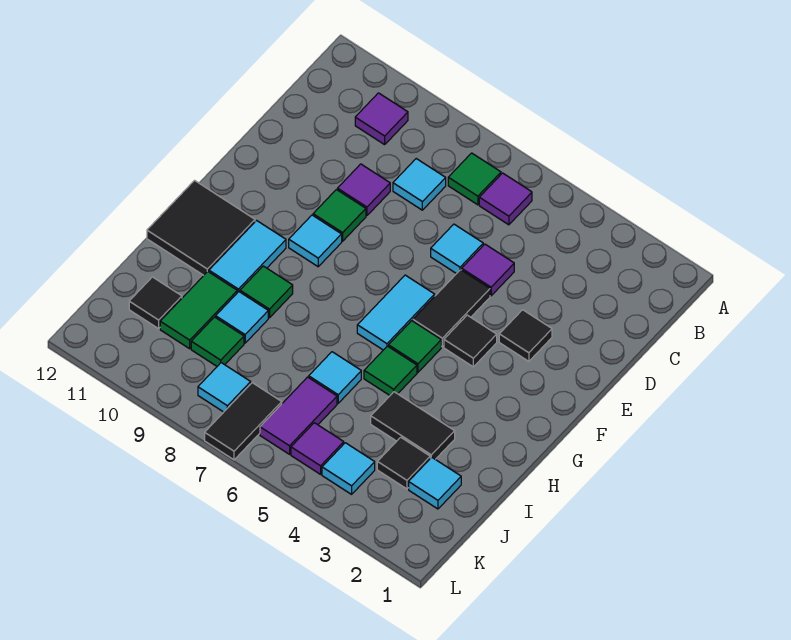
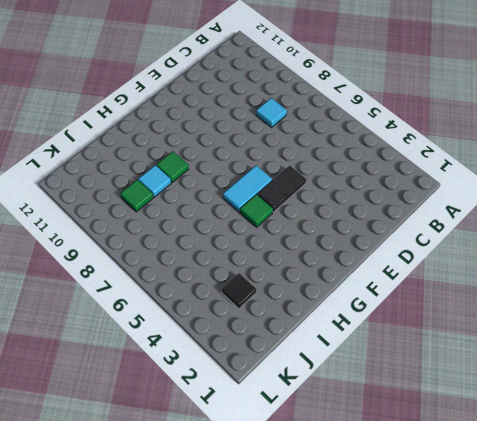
none -> purple tile B6 level 1
none -> green tile B7 level 1
none -> purple tile B10 level 1
none -> purple tile D5 level 1

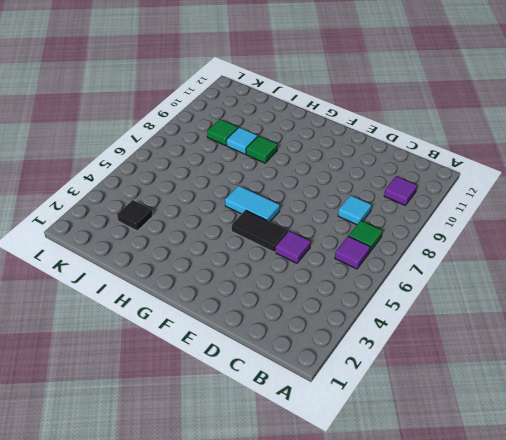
none -> cyan tile D6 level 1
none -> purple tile D9 level 1
none -> black tile E3 level 1
none -> green tile E9 level 1

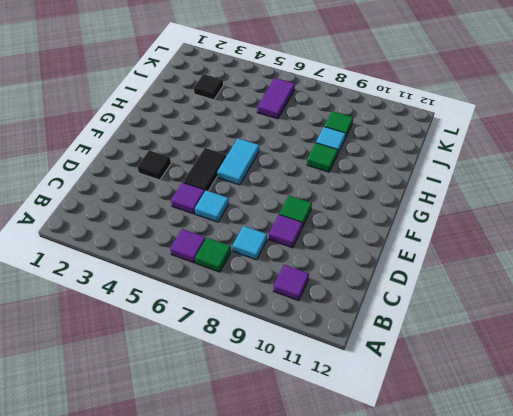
none -> black tile F4 level 1
none -> cyan tile F9 level 1
none -> green tile G5 level 1
none -> cyan tile G10:H10 level 1

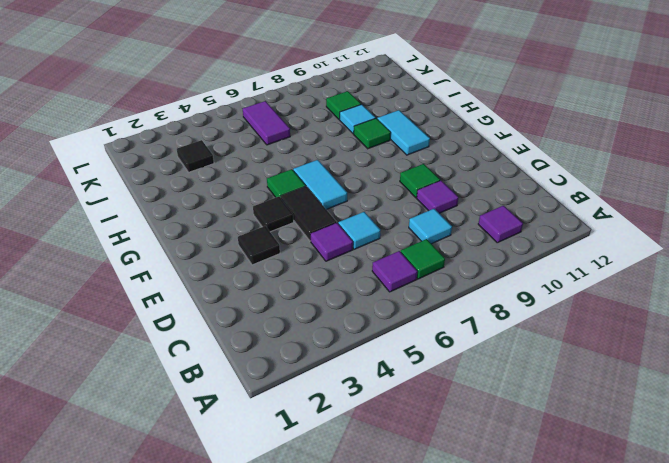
none -> cyan tile F9 level 1
none -> black tile G11:H12 level 1
none -> green tile H5 level 1
none -> black tile I3:I4 level 1

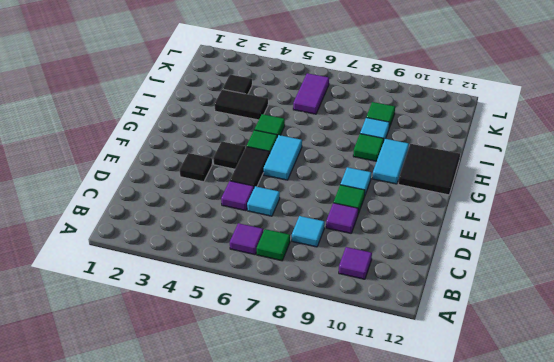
none -> cyan tile I6 level 1
none -> green tile I10:J10 level 1
none -> cyan tile J2 level 1
none -> black tile J11 level 1

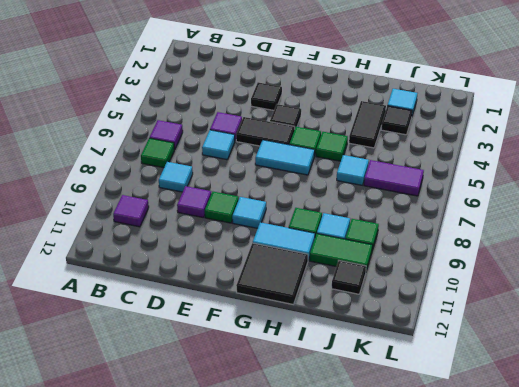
none -> cyan tile K4 level 1
none -> purple tile K5 level 1
none -> black tile K7:L7 level 1
none -> cyan tile K8 level 1

